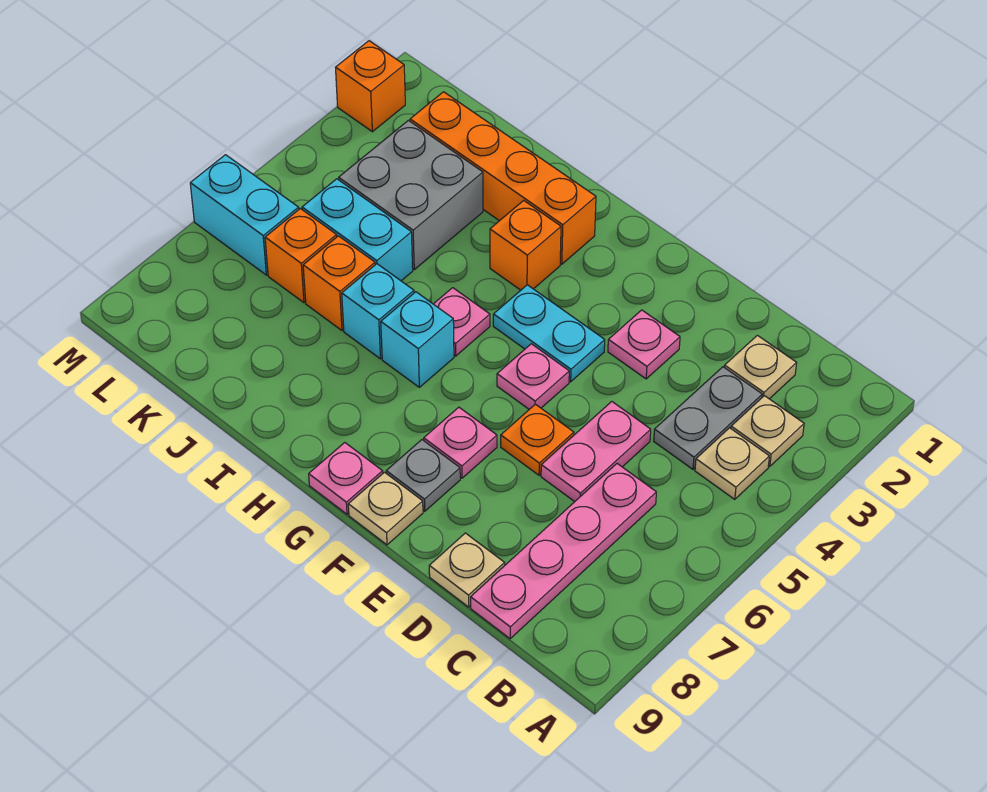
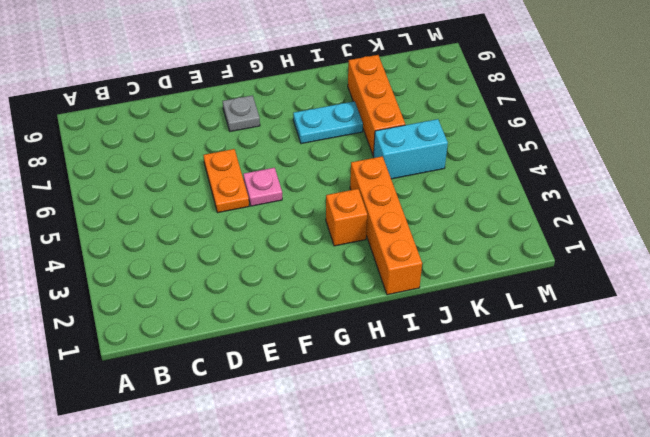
orange plate E5:E6 level 1 -> orange plate E6 level 1
cyan plate H7:I7 level 1 -> cyan plate F4:G4 level 1
orange brick I1:I4 level 1 -> orange brick H2:K2 level 1
orange brick J6:J8 level 1 -> orange brick J6 level 1
none -> tan plate B3 level 1
none -> tan plate B4 level 1
none -> tan plate C2 level 1

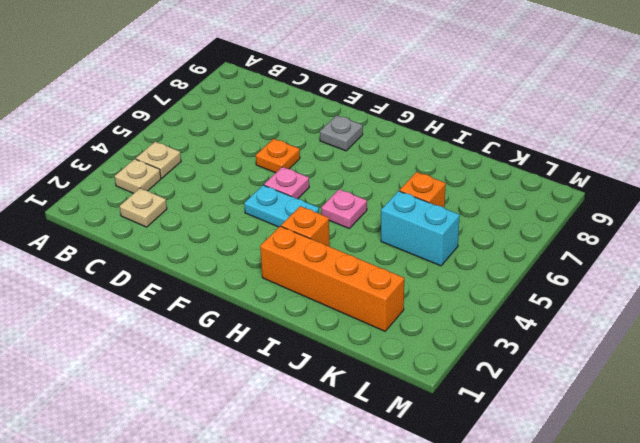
none -> grey plate C3:C4 level 1
none -> pink plate C6:C9 level 1
none -> pink plate D5:D6 level 1

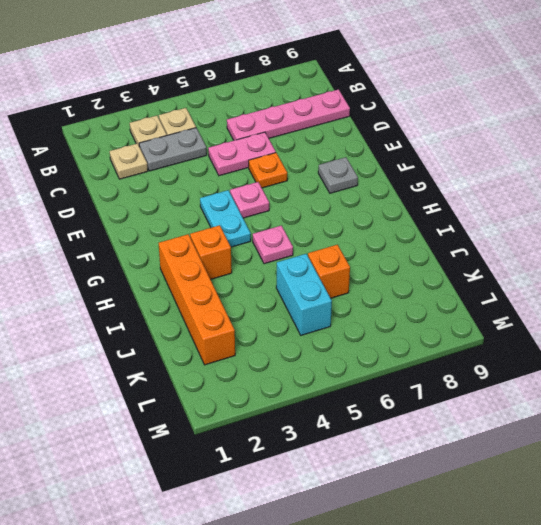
none -> tan plate D9 level 1
none -> pink plate E3 level 1
none -> pink plate F7 level 1

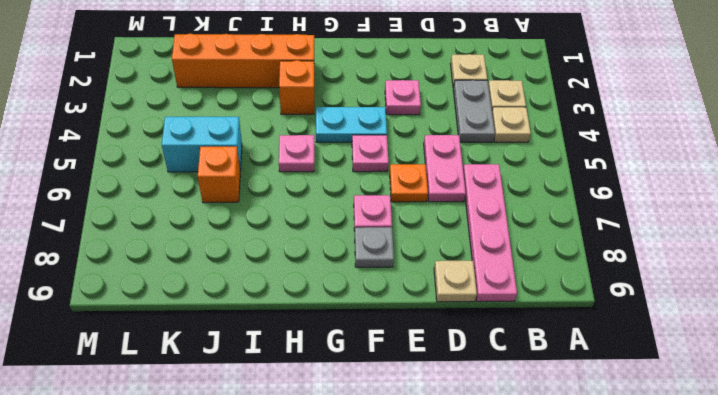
none -> tan plate F9 level 1
none -> pink plate G9 level 1
none -> cyan brick H6 level 1

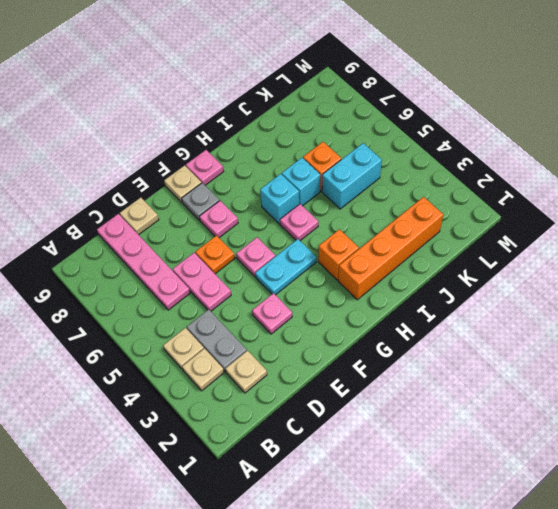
none -> grey brick J3:K4 level 1
none -> orange brick K6 level 1
none -> cyan brick L6:M6 level 1

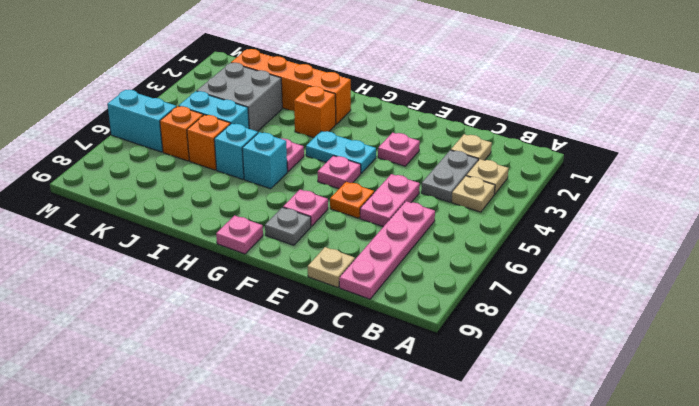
none -> tan plate F9 level 1
none -> orange brick M2 level 1

